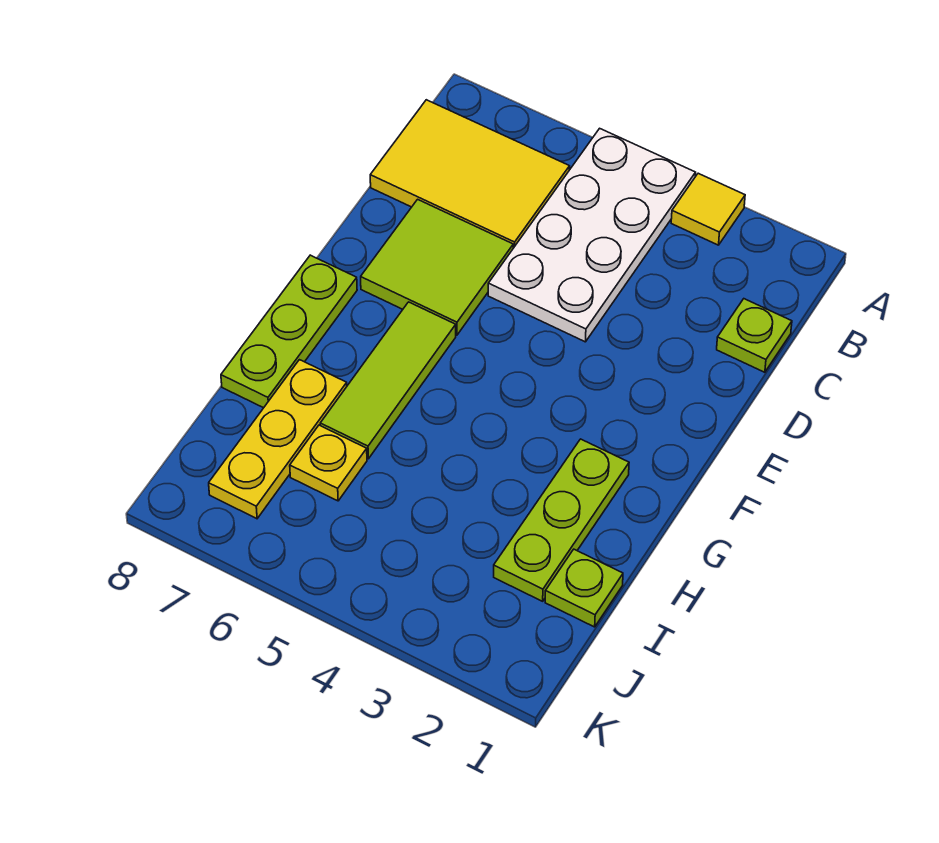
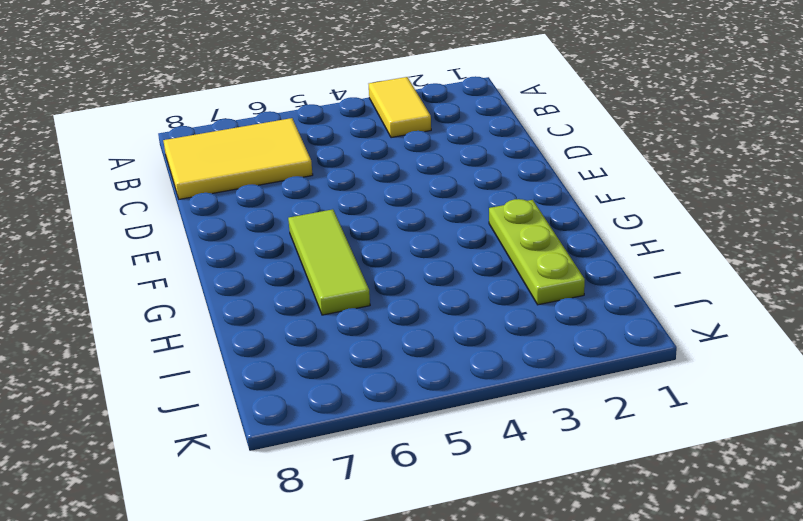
yellow tile A3:B3 level 1 -> yellow tile A3 level 1
none -> white plate A4:D5 level 1
none -> lime plate C1 level 1

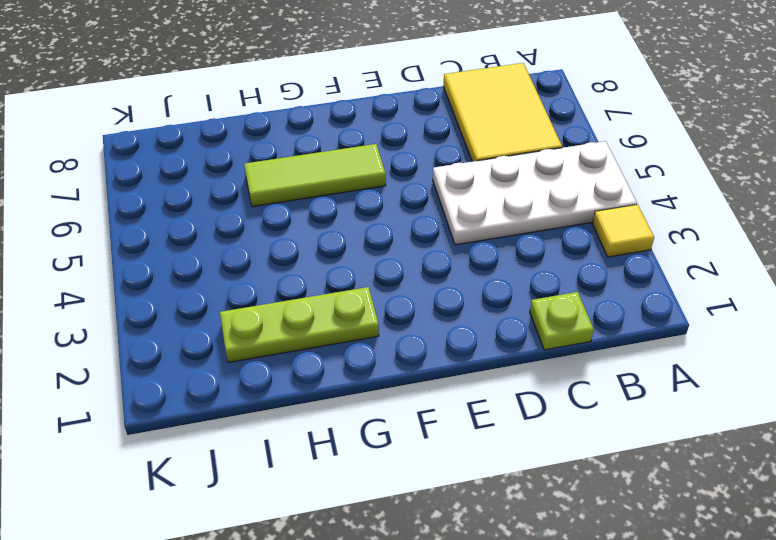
none -> lime tile D6:E7 level 1
none -> lime plate F8:H8 level 1

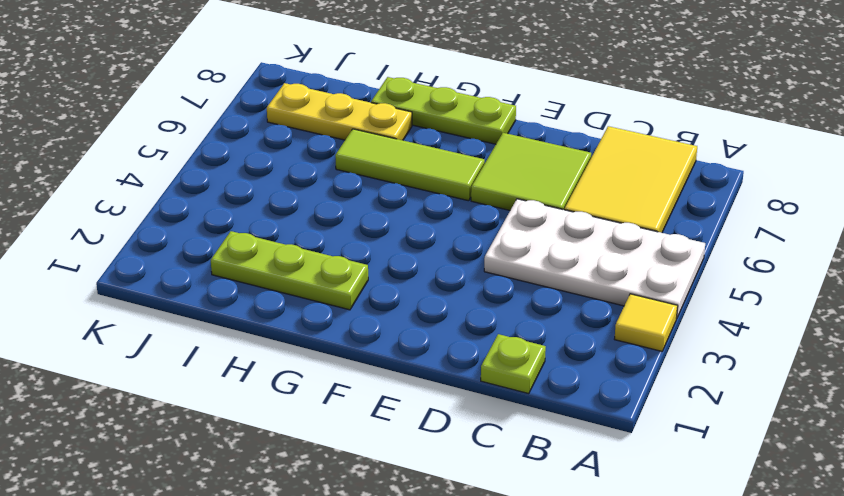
none -> lime plate I1 level 1
none -> yellow plate I6 level 1

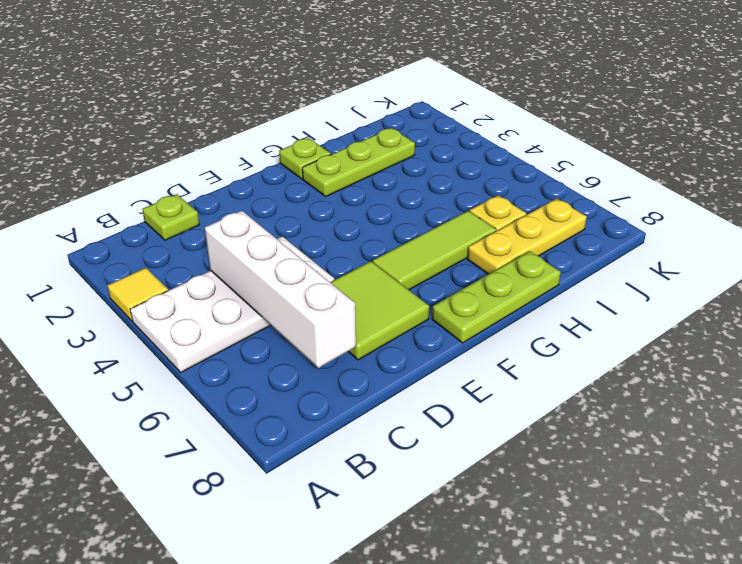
white brick C4:C7 level 2 -> none
lime plate G1 level 1 -> lime plate I1 level 1
none -> yellow tile B6:C8 level 1

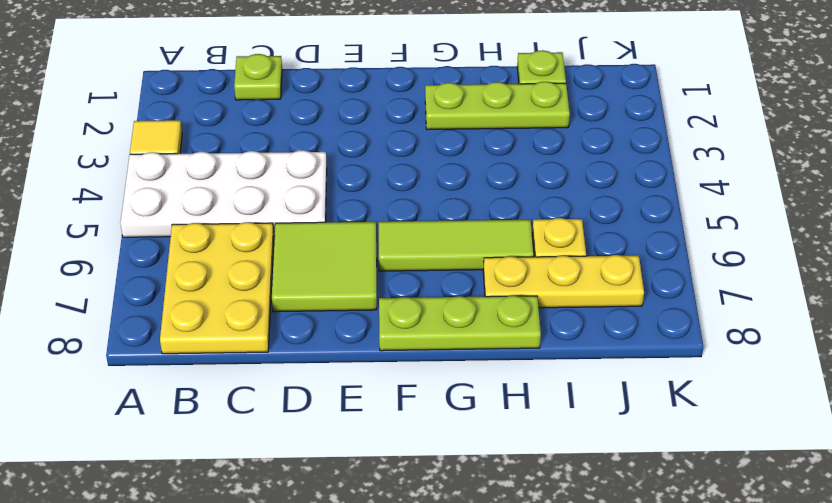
yellow plate B6:C8 level 1 -> yellow tile B6:C8 level 1

